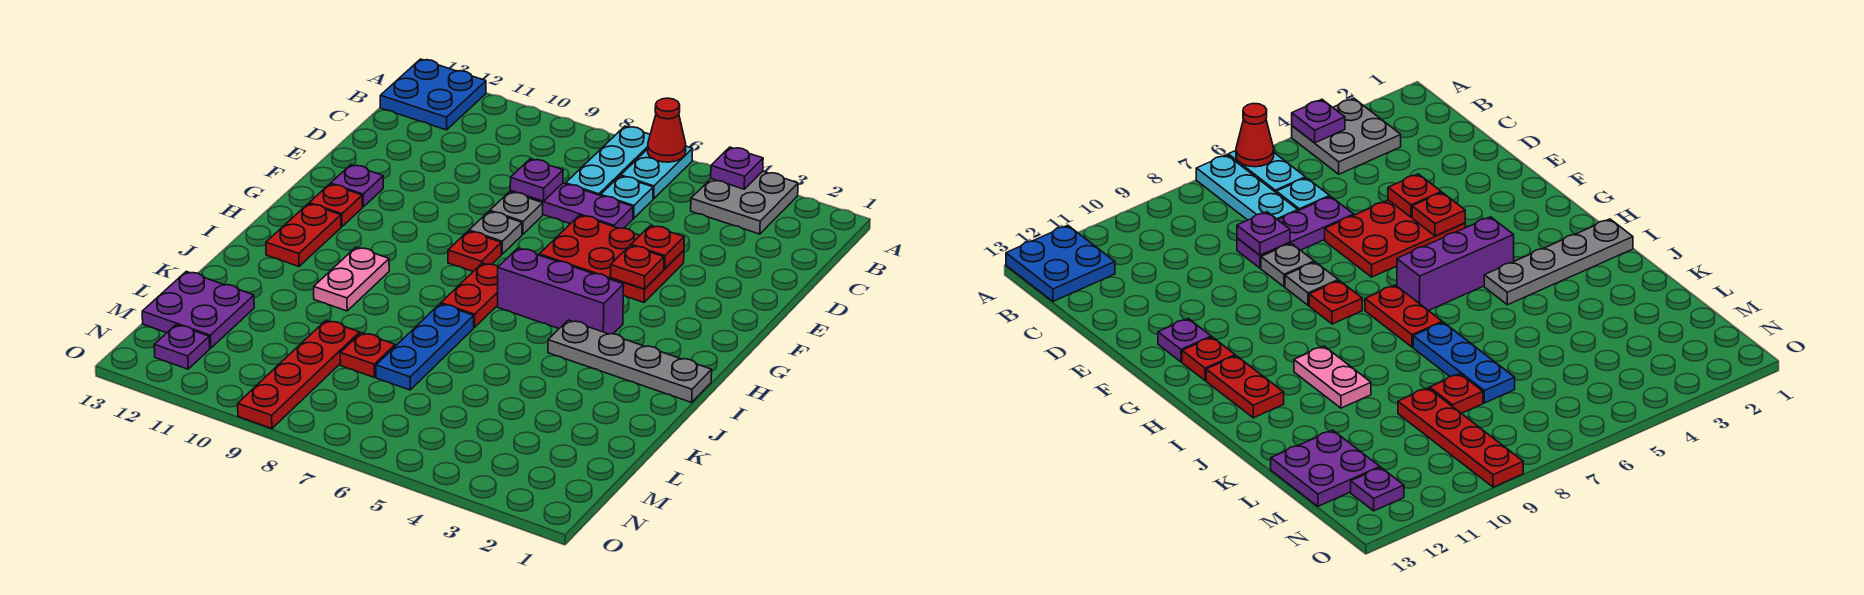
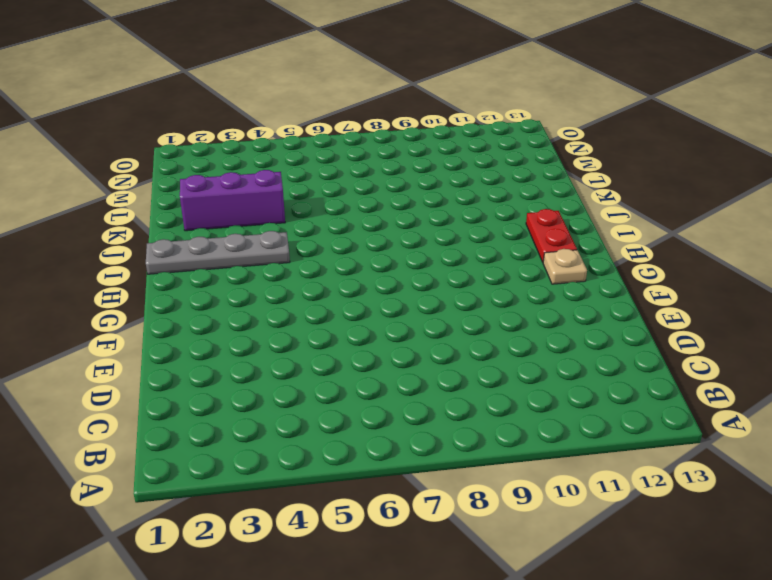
tan plate G12 level 1 -> red plate G12 level 1
purple brick K2:K4 level 1 -> purple brick H4:H6 level 1
none -> grey plate A3:B4 level 1
none -> cyan plate A6:B6 level 1
none -> cyan plate A7:C7 level 1

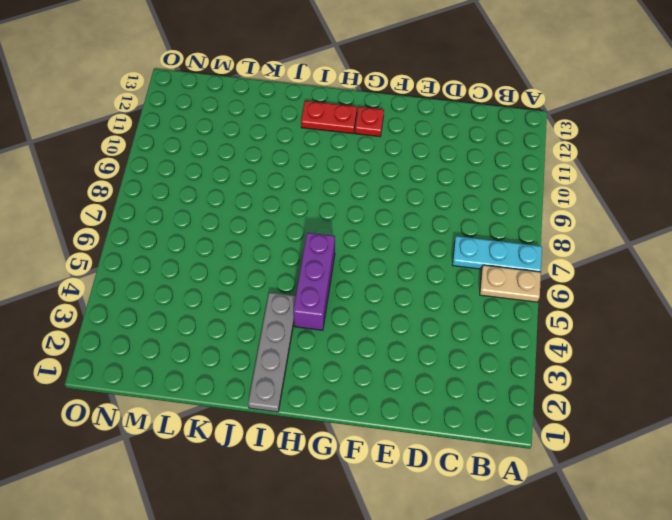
tan plate A6:B6 level 1 -> cyan plate A6:B6 level 1
none -> grey plate A3:B4 level 1
none -> blue plate A12:B13 level 1
none -> cyan plate C6 level 1

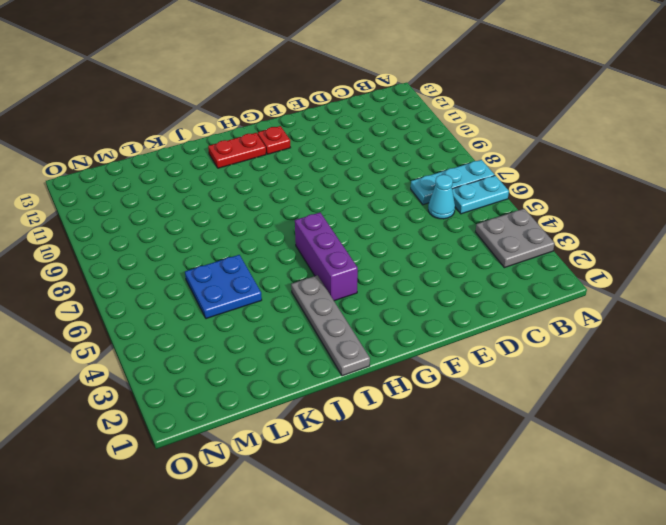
cyan cone C6 level 1 -> cyan plate C6 level 1
blue plate K5:L6 level 1 -> blue plate A12:B13 level 1
none -> purple plate D6:D8 level 1
none -> red plate E4:F6 level 1
none -> grey plate E8 level 1

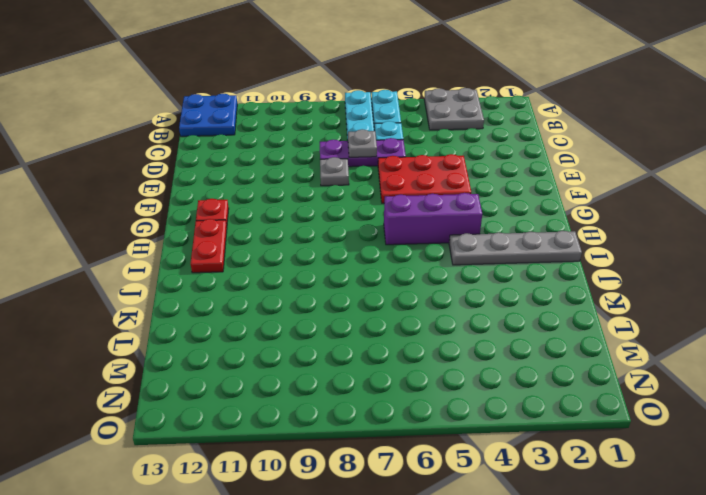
grey plate D7 level 2 -> grey plate F8 level 1
none -> purple plate F12 level 1
none -> red plate G8 level 1
none -> red plate H7:I7 level 1

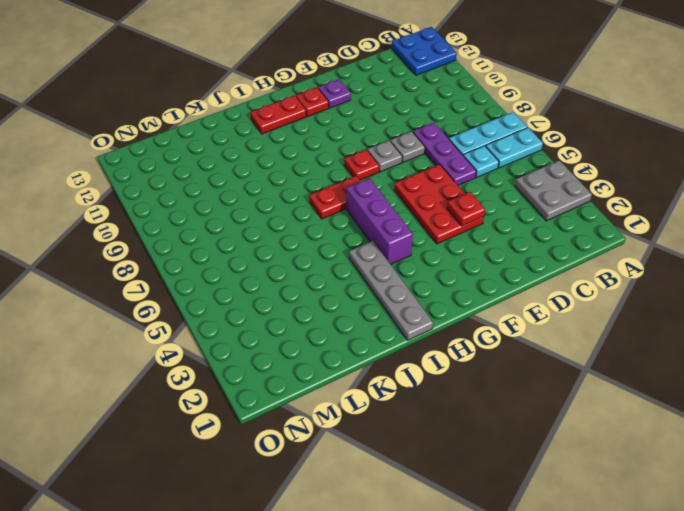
none -> pink plate I10:J10 level 1
none -> blue plate J7:L7 level 1
none -> red plate L8 level 1

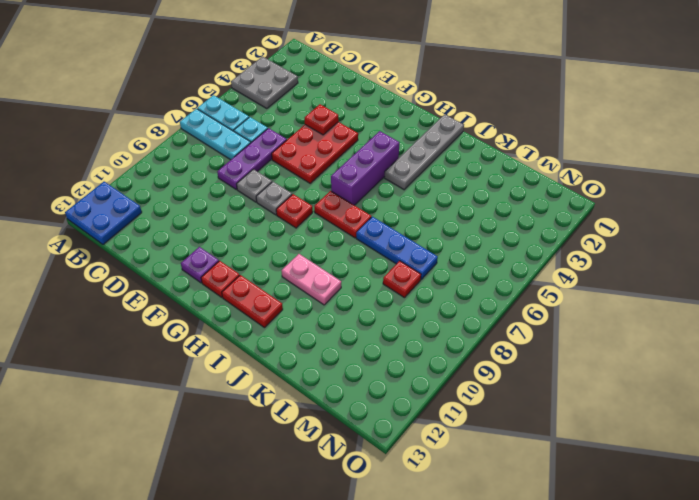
none -> red plate L9:O9 level 1
none -> purple plate L12:M13 level 1
none -> purple plate N12 level 1

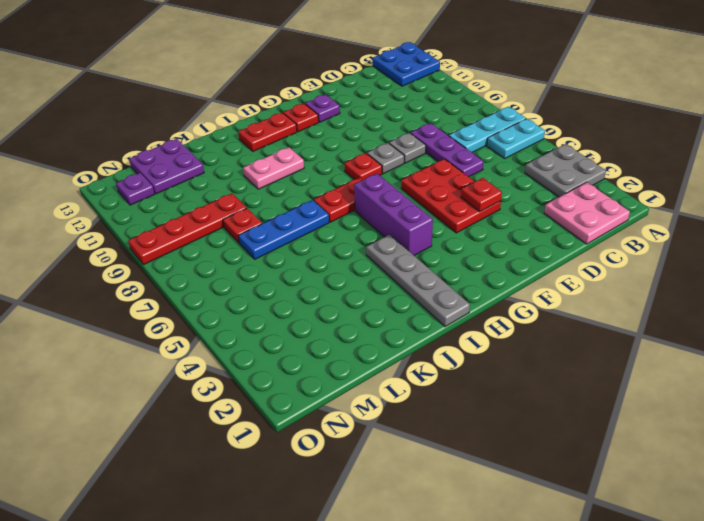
pink plate B1:C2 level 1 -> none
none -> cyan plate C6 level 1
none -> purple plate A4 level 2
none -> red cone A6 level 2

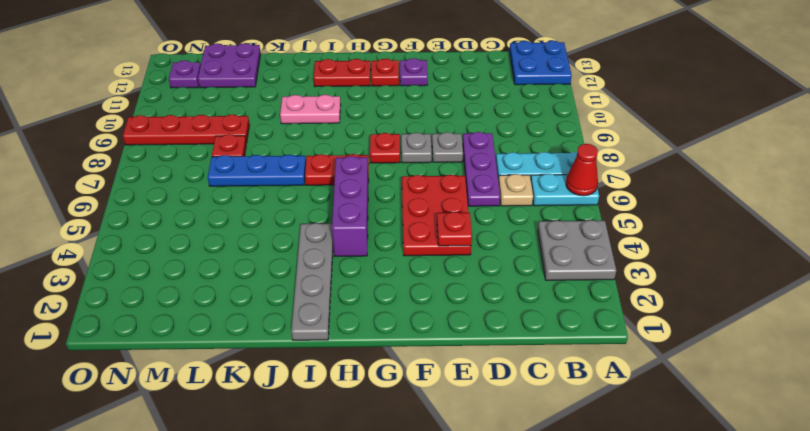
tan plate C6 level 1 -> cyan plate C6 level 1
none -> purple plate A4 level 2
none -> purple plate D8 level 2
none -> red plate F4 level 2

